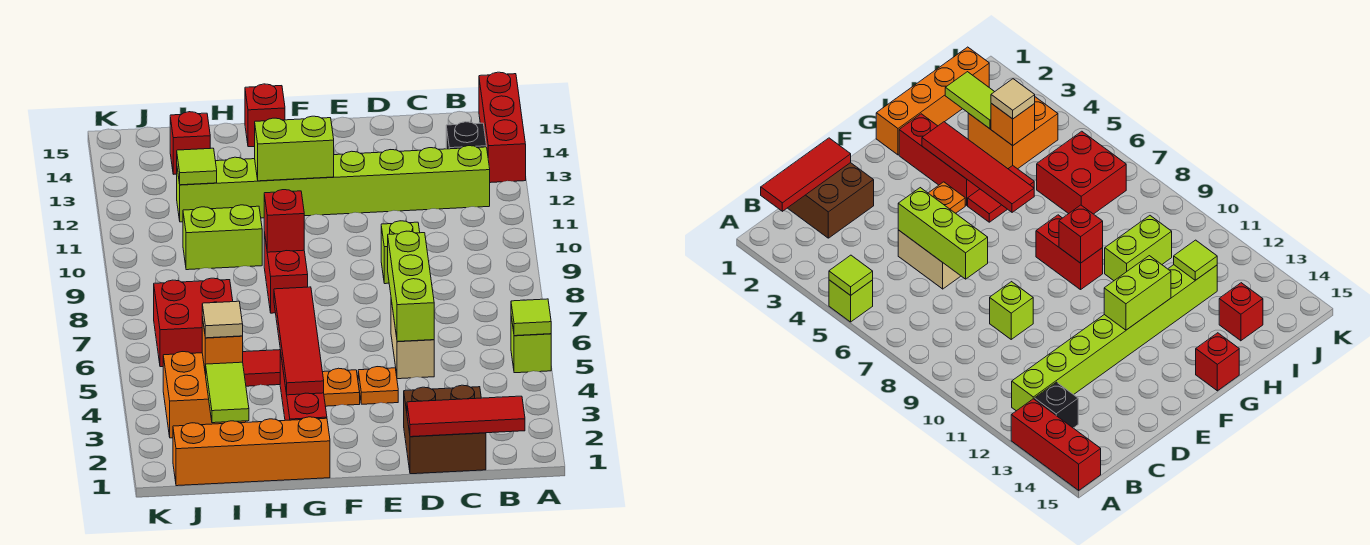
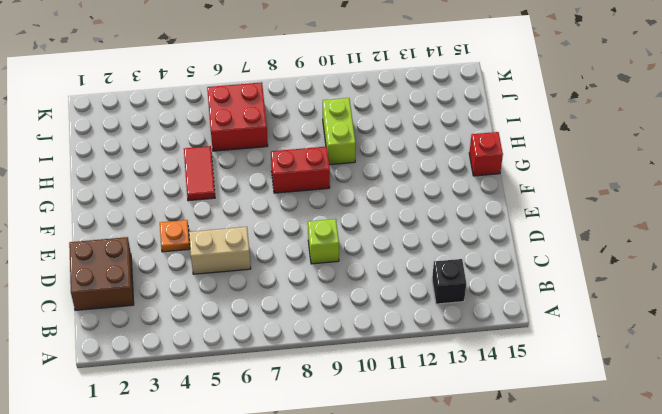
none -> lime brick A5 level 1
none -> red brick A13:A15 level 1
none -> lime brick B12:I12 level 1

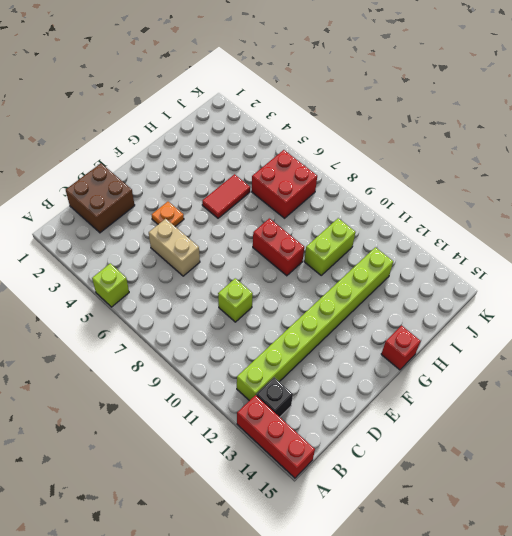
none -> orange plate F4 level 1
none -> orange brick G1:J1 level 1
none -> red brick G2:G4 level 1

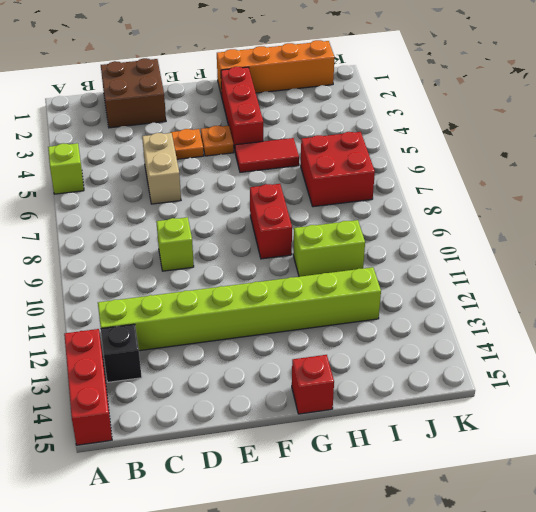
none -> orange brick I3:J4 level 1
none -> red brick I14 level 1
none -> lime tile A5 level 2

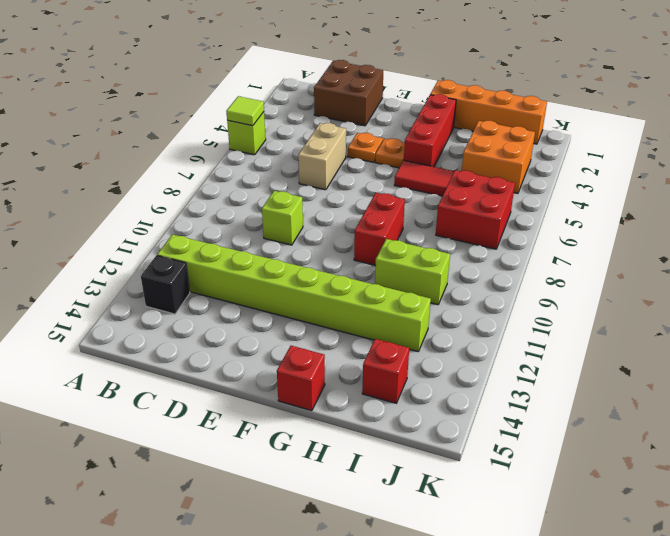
none -> red brick A13:A15 level 1
none -> red tile B1:D1 level 2
none -> lime brick D5:D7 level 2

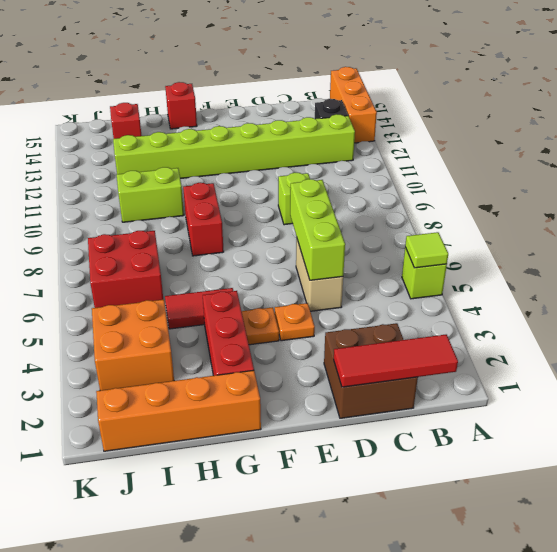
orange brick A13:A15 level 1 -> red brick A13:A15 level 1
none -> lime brick F12:G12 level 2
none -> red tile G3:G6 level 2
none -> red brick G9 level 2

